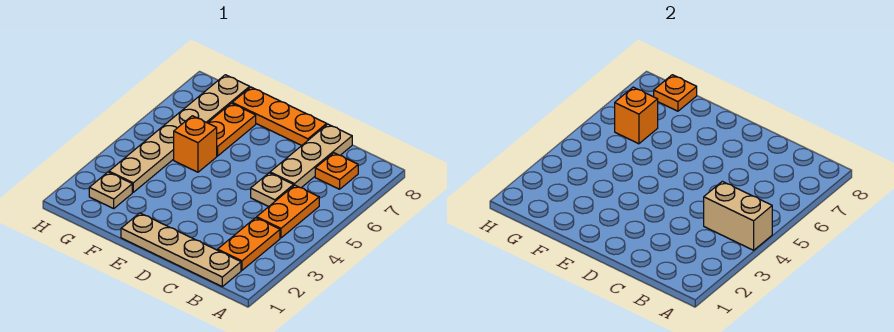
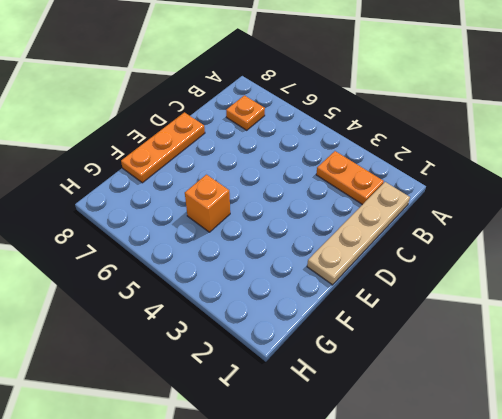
none -> orange plate B4:B5 level 1
none -> tan plate C5 level 1
none -> tan plate C6:C8 level 1

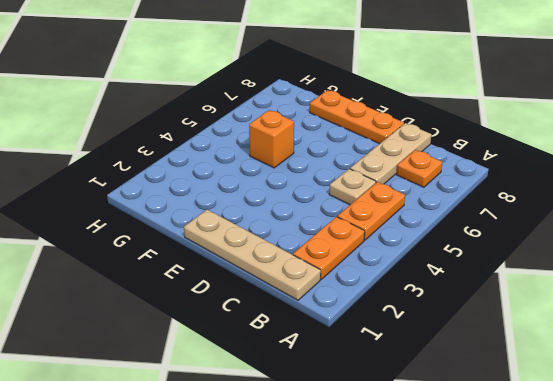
none -> orange plate F6:F7 level 1
none -> tan plate G2 level 1
none -> tan plate G3:G8 level 1

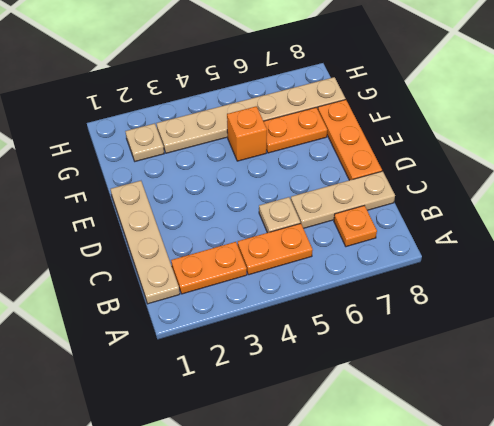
none -> tan brick A4:B4 level 2
none -> orange brick G6 level 2
none -> orange plate G8 level 2

